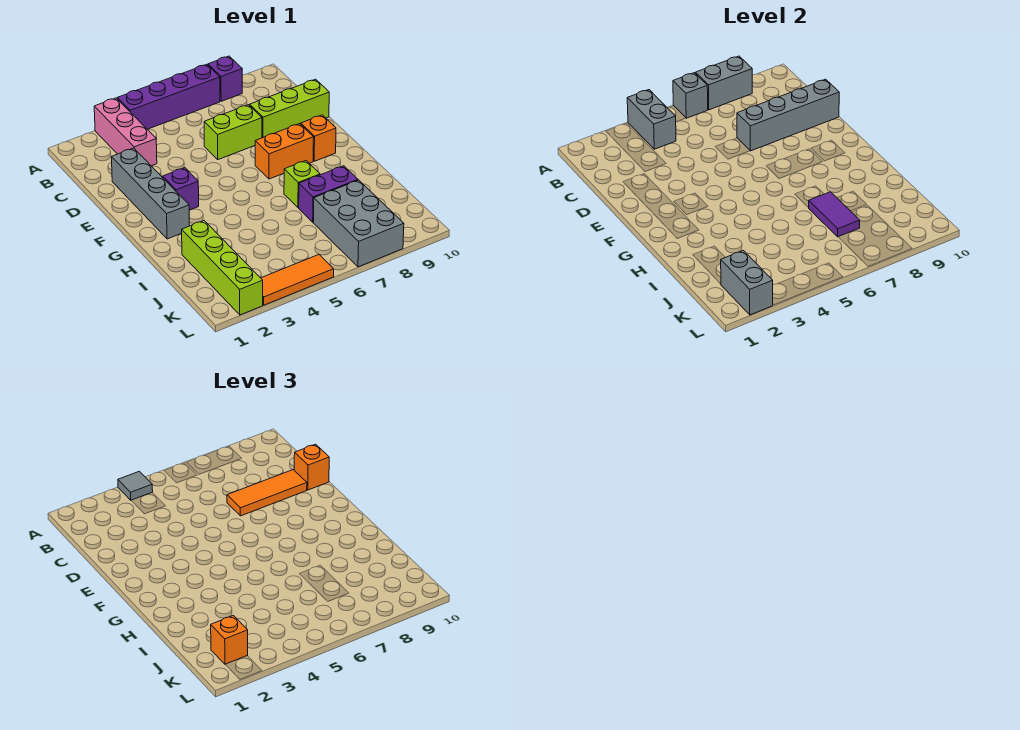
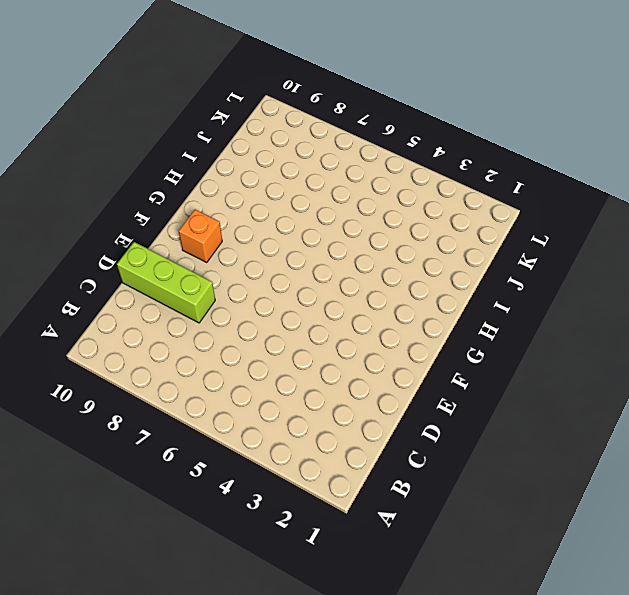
none -> pink brick A3:C3 level 1
none -> purple brick A4:A7 level 1
none -> purple brick A8 level 1

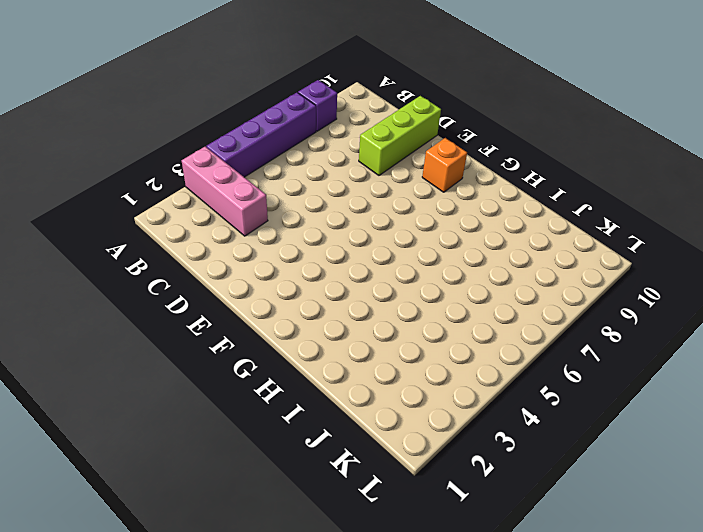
none -> grey brick D2:G2 level 1
none -> lime brick D6:D7 level 1
none -> purple brick F3 level 1

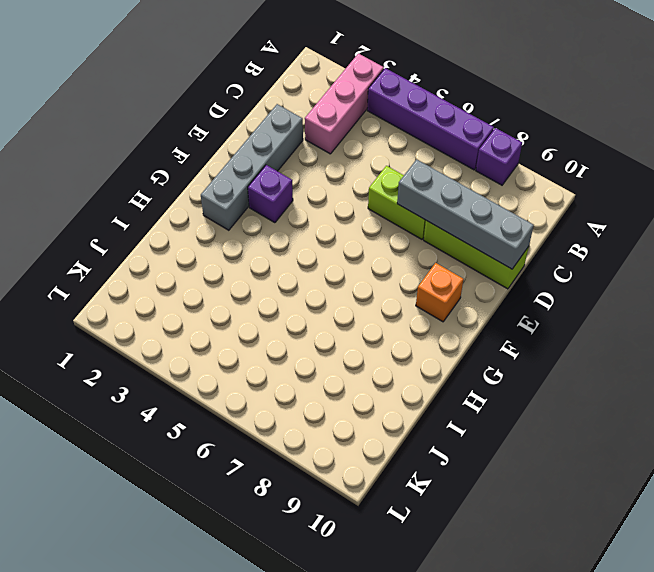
none -> orange brick F7:F8 level 1
none -> lime brick H7 level 1
none -> lime brick I2:L2 level 1

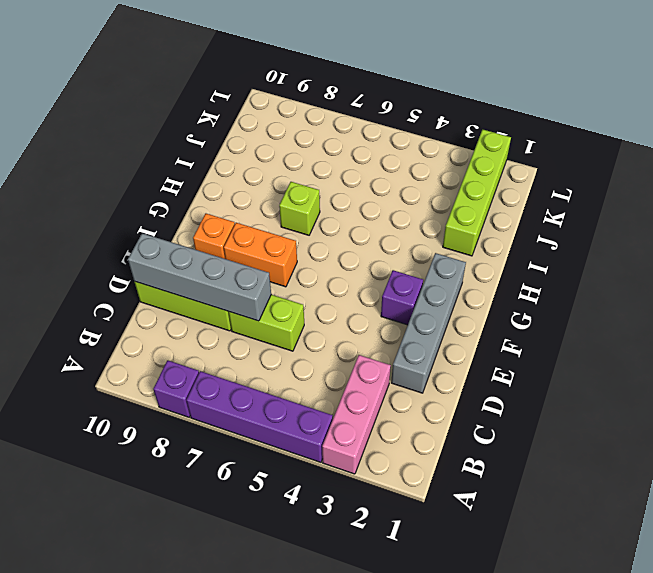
none -> purple brick I7:I8 level 1
none -> grey brick J7:L8 level 1
none -> orange tile L3:L5 level 1

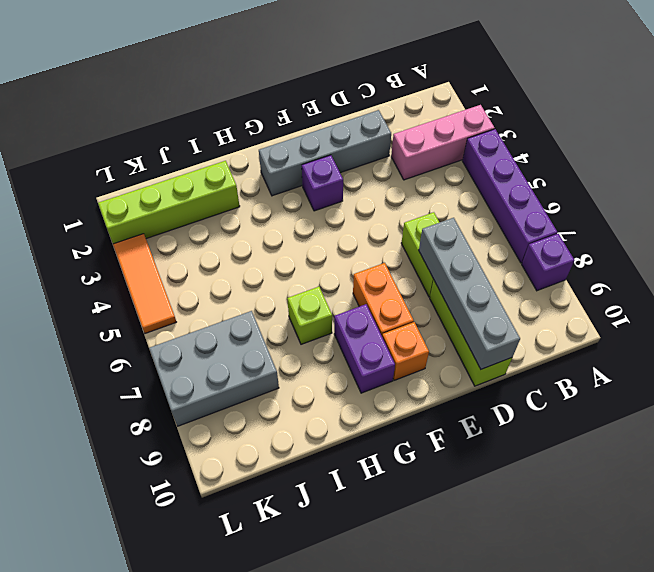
purple brick G8:G9 level 1 -> purple brick I7:I8 level 1
none -> grey brick A4:B4 level 2
none -> grey brick A6 level 2
none -> grey brick A7:A8 level 2

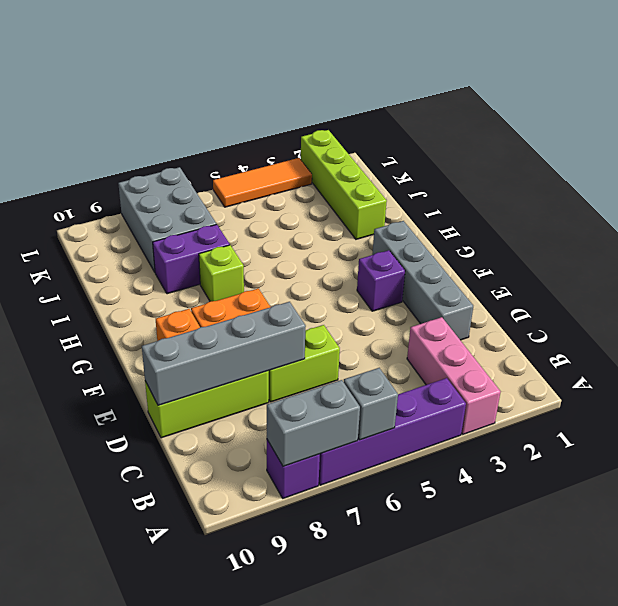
none -> grey brick A4:B4 level 2
none -> purple tile I7:J7 level 2
none -> grey brick K2:L2 level 2

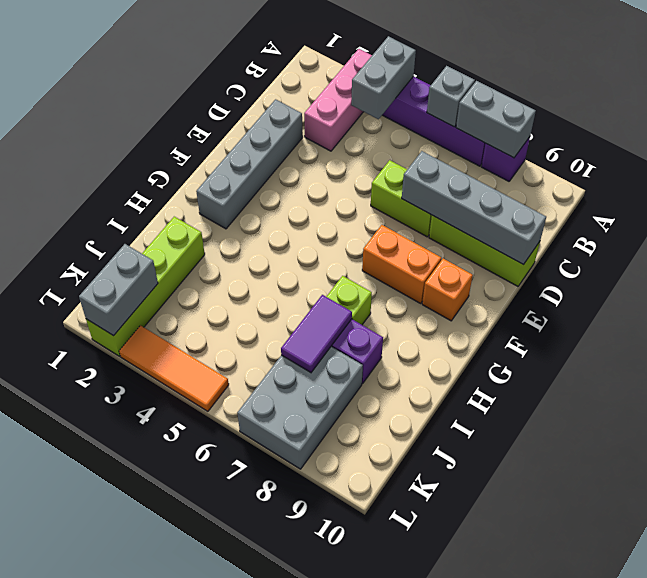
none -> purple brick F3 level 1
none -> grey tile A4 level 3
none -> orange tile D7:D9 level 3

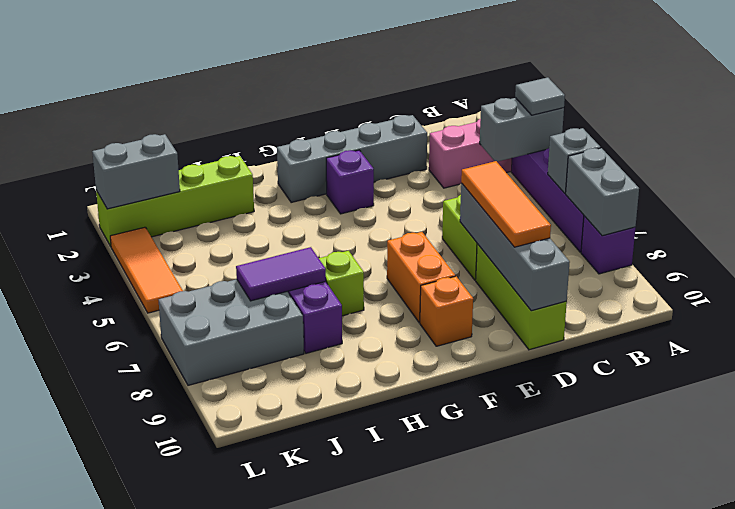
none -> orange brick D10 level 3
none -> orange brick K2 level 3

